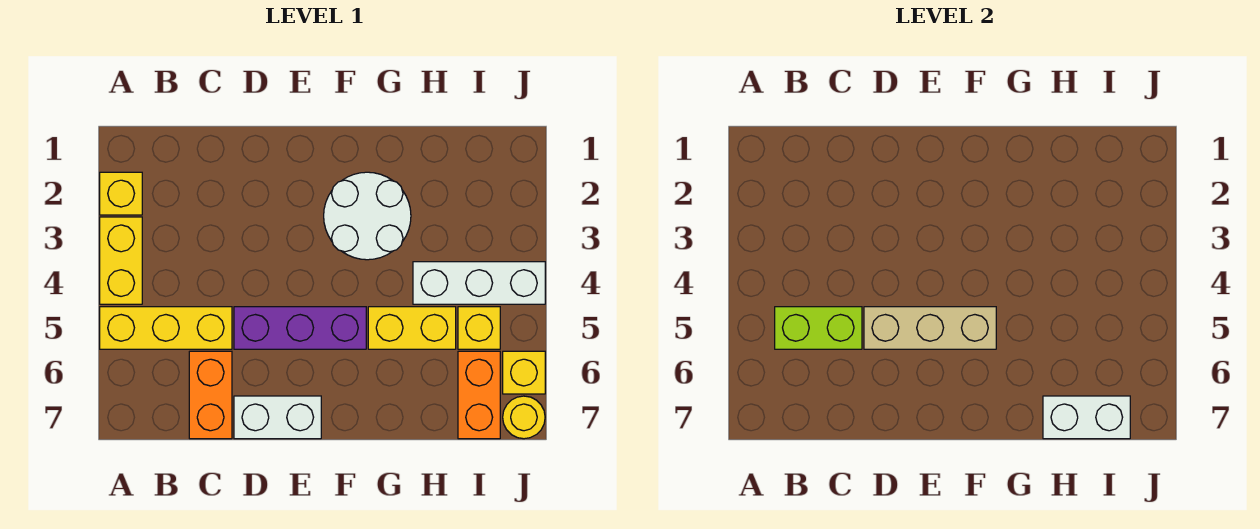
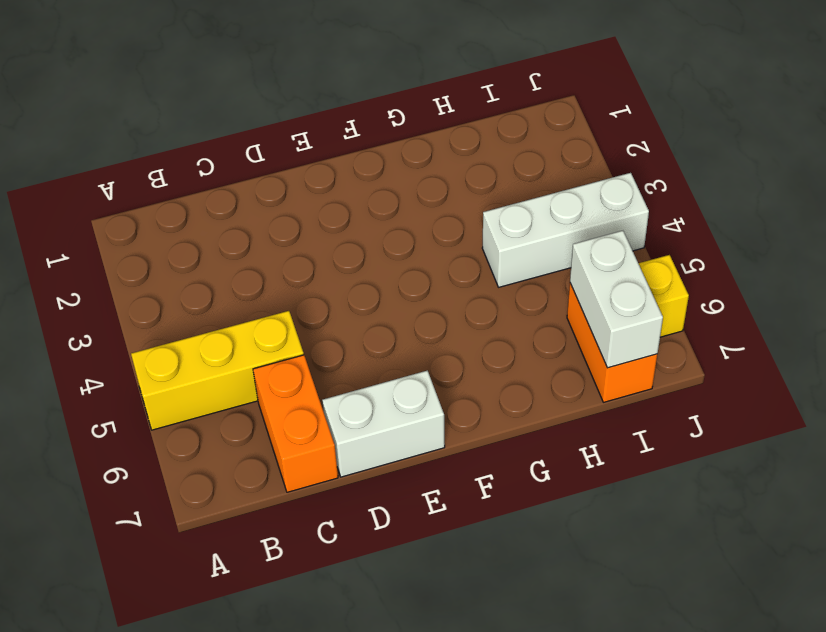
white brick I6:I7 level 2 -> white brick H7:I7 level 2
none -> yellow brick A2 level 1
none -> yellow brick A3:A4 level 1
none -> purple brick D5:F5 level 1

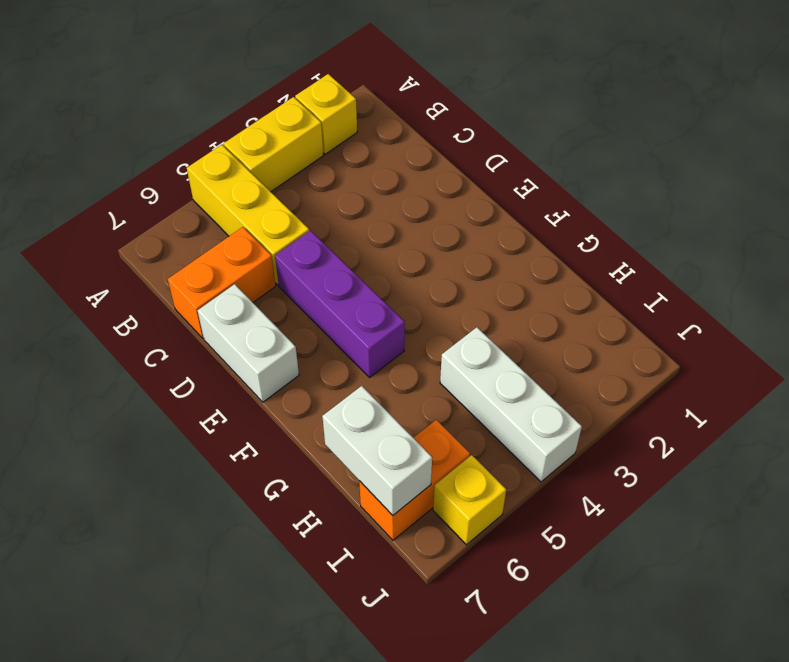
none -> white round brick F2:G3 level 1
none -> yellow brick G5:H5 level 1
none -> yellow brick I5 level 1

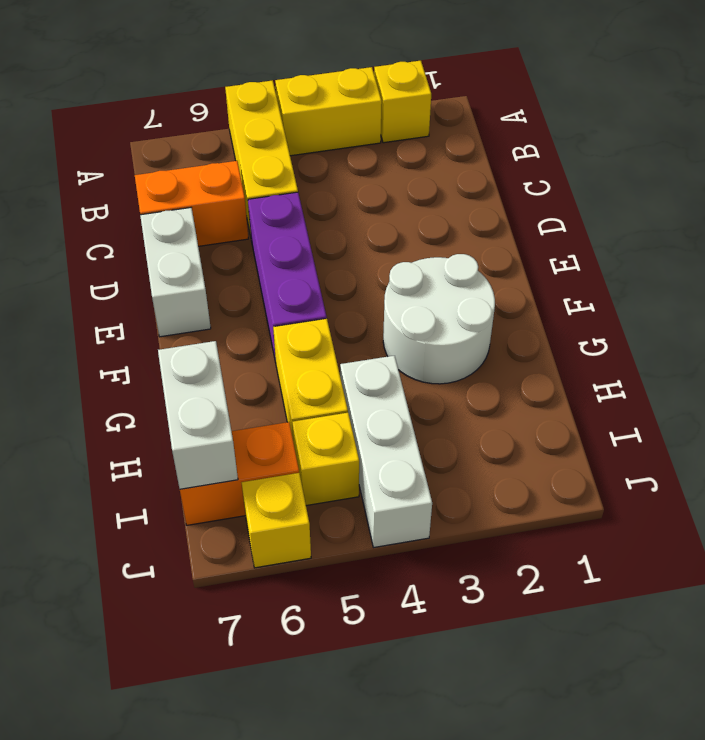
none -> yellow round brick J7 level 1
none -> lime brick B5:C5 level 2
none -> tan brick D5:F5 level 2

